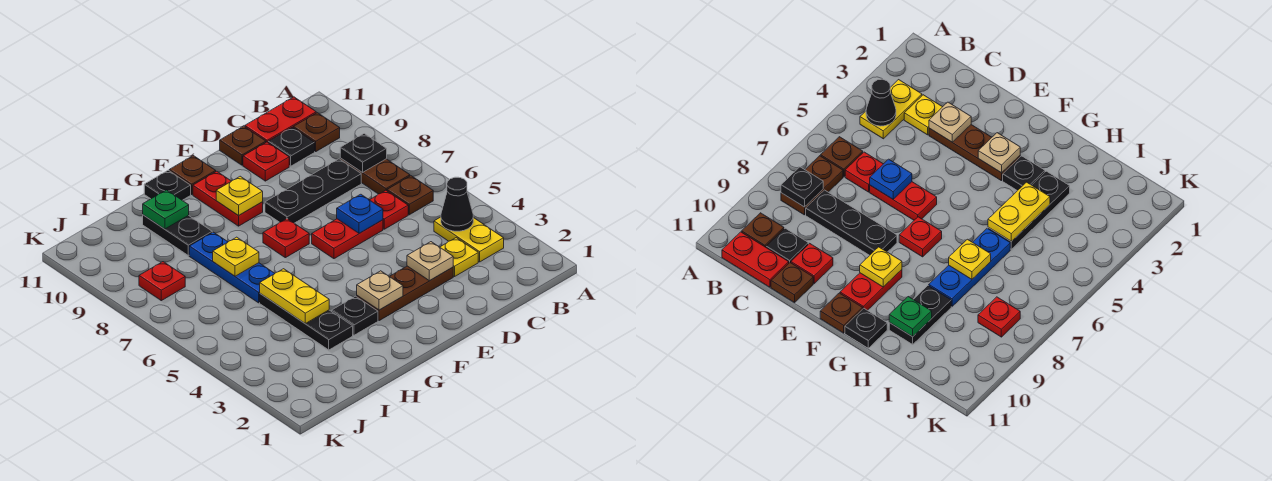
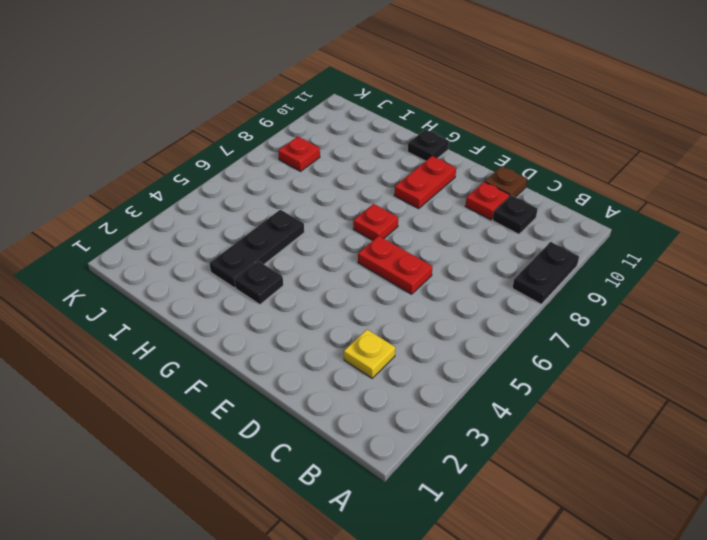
black plate A8:A9 level 1 -> black plate H9:H10 level 1
none -> yellow plate B3:B4 level 1
none -> brown plate B6 level 1
none -> brown plate B7:B8 level 1
none -> brown plate B10 level 1

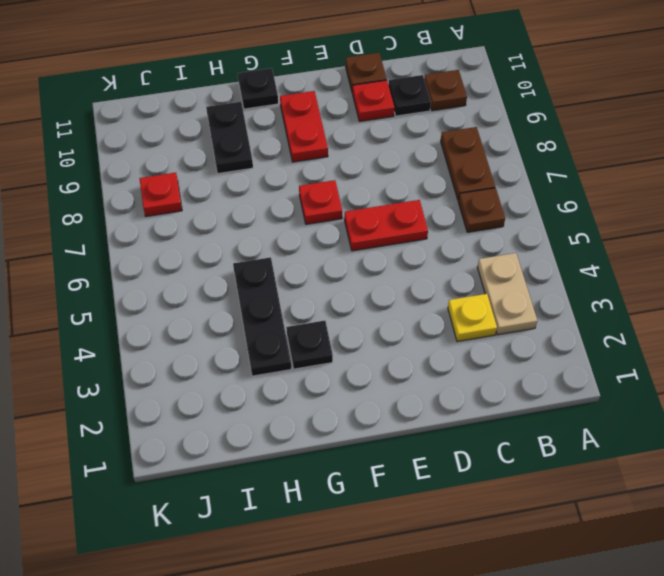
tan plate B3:B4 level 1 -> yellow plate B3:B4 level 1
none -> red plate B11:C11 level 1
none -> red plate C6 level 1
none -> black plate C8:E8 level 1
none -> brown plate D3:F3 level 1

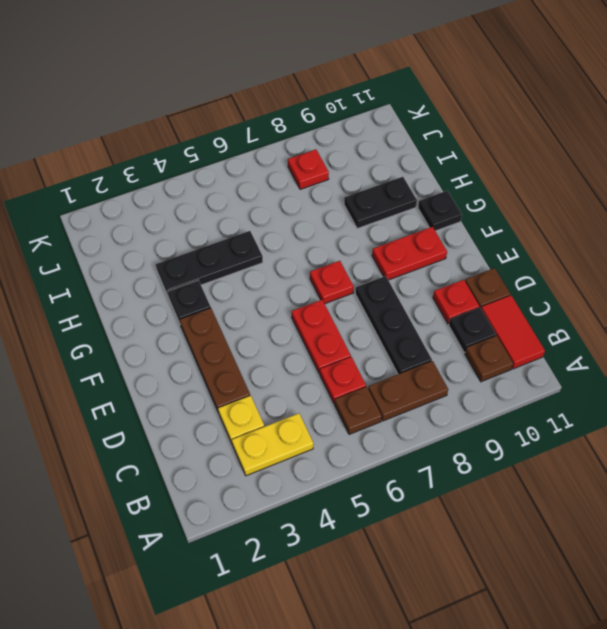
red tile B11:C11 level 1 -> red plate B11:C11 level 1
none -> brown plate F11 level 1
none -> blue plate H6:H8 level 1
none -> black cone B4 level 2
none -> black plate B8 level 2

